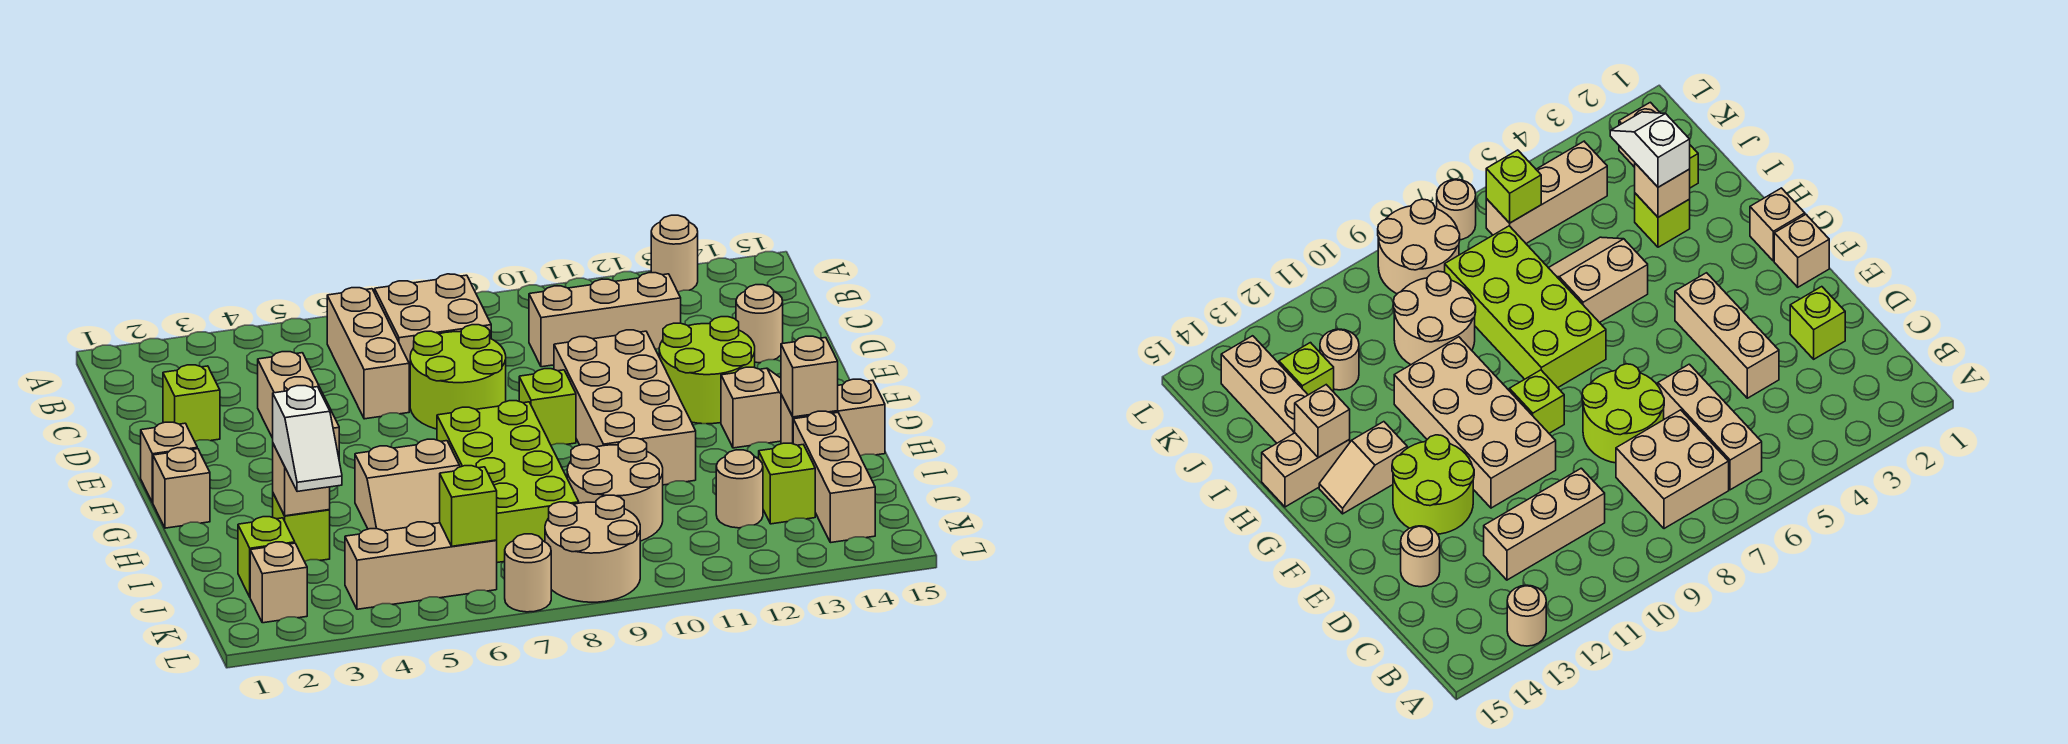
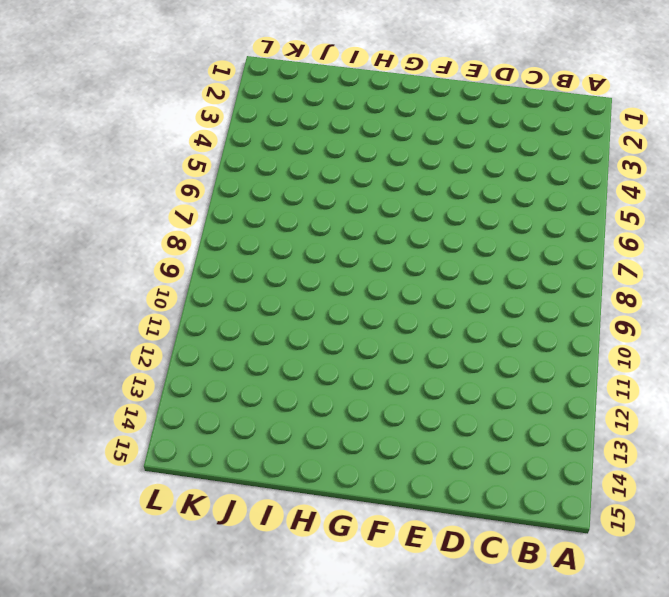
none -> tan round brick A13 level 1
none -> tan brick B6:D6 level 1
none -> tan brick B7:C8 level 1
none -> tan brick C10:C12 level 1

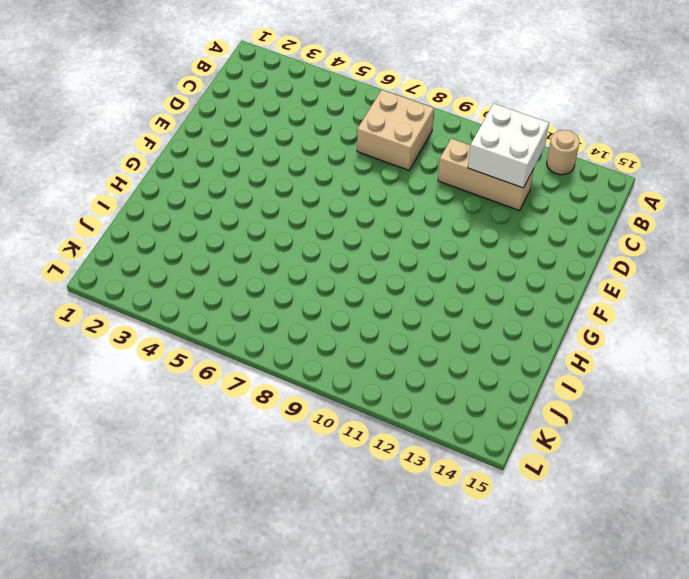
white brick B11:C12 level 2 -> none
none -> tan brick B6:D6 level 1
none -> lime brick D2 level 1
none -> tan brick D4:F4 level 1
none -> lime round brick D7:E8 level 1

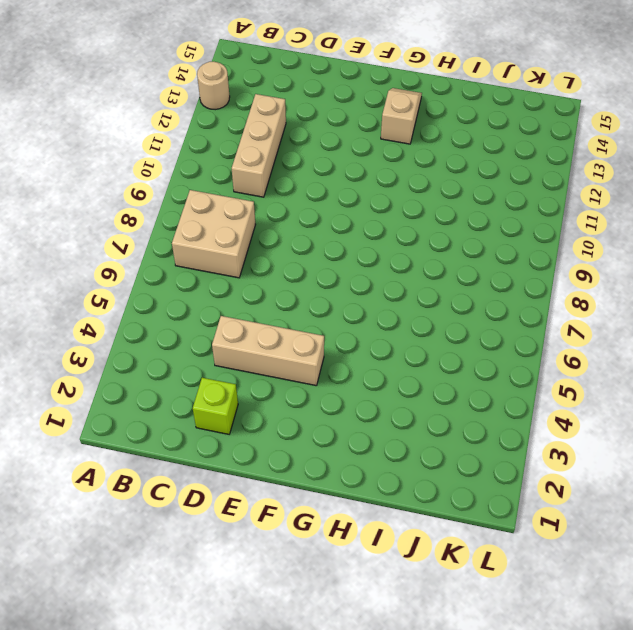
none -> tan brick B6:D6 level 1
none -> lime round brick D7:E8 level 1
none -> tan round brick D14 level 1
none -> tan brick E10:H11 level 1

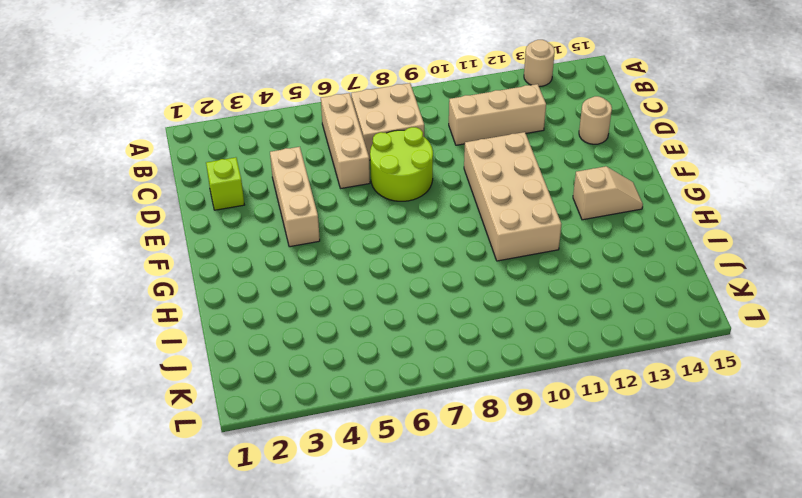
none -> lime round brick E12:F13 level 1
none -> tan brick F1 level 1
none -> lime brick F9 level 1
none -> tan brick G1 level 1

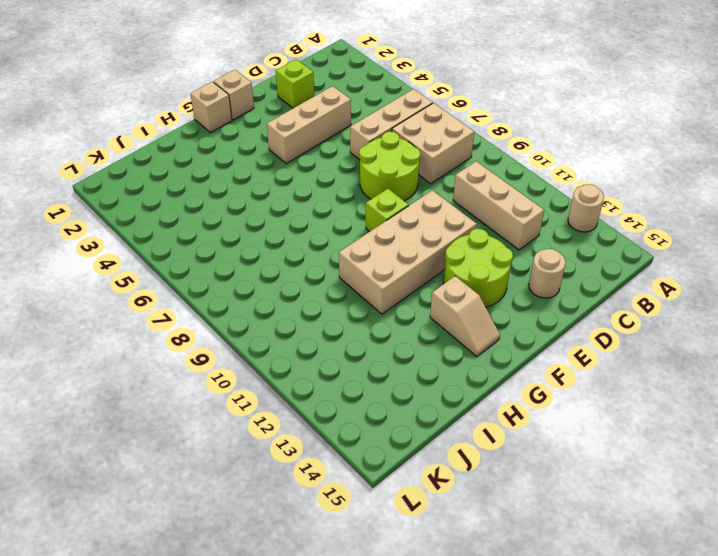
none -> lime brick G7:J8 level 1
none -> tan slope H5:I6 level 1 top H
none -> tan brick H14:H15 level 1
none -> lime brick I3 level 1

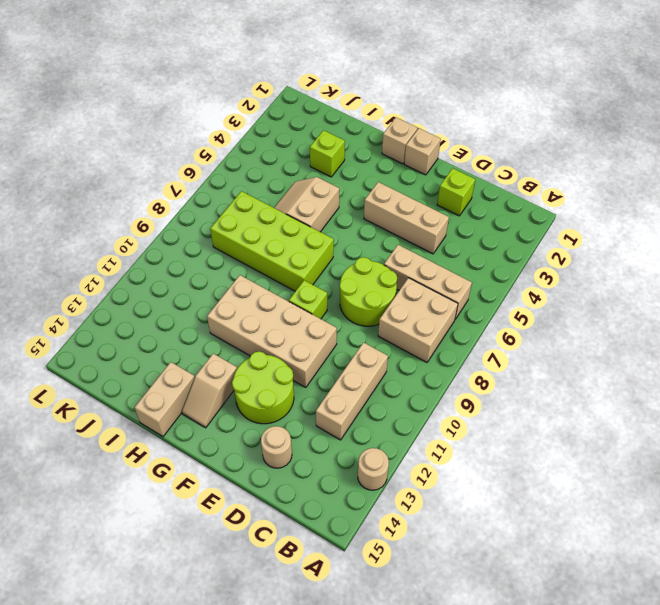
none -> tan round brick I9:J10 level 1
none -> tan brick I14:K14 level 1
none -> lime brick J2 level 1
none -> tan round brick J12 level 1

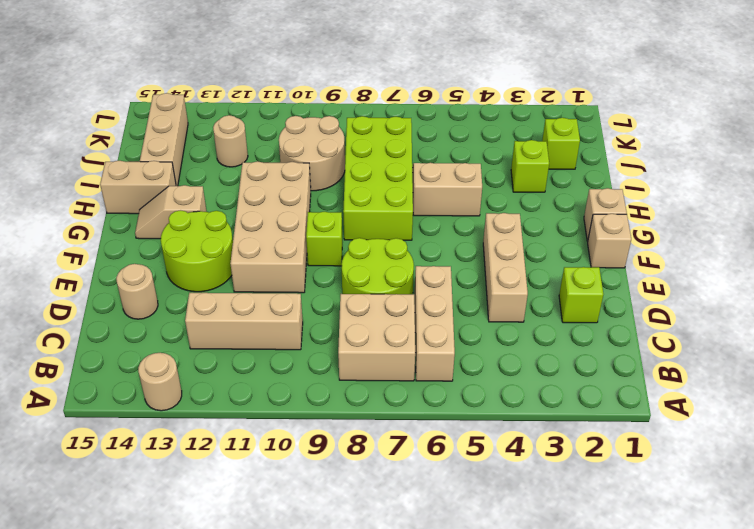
none -> lime brick J13 level 1
none -> tan brick K2 level 1
none -> tan brick K4:K6 level 1
none -> tan round brick K8:L9 level 1

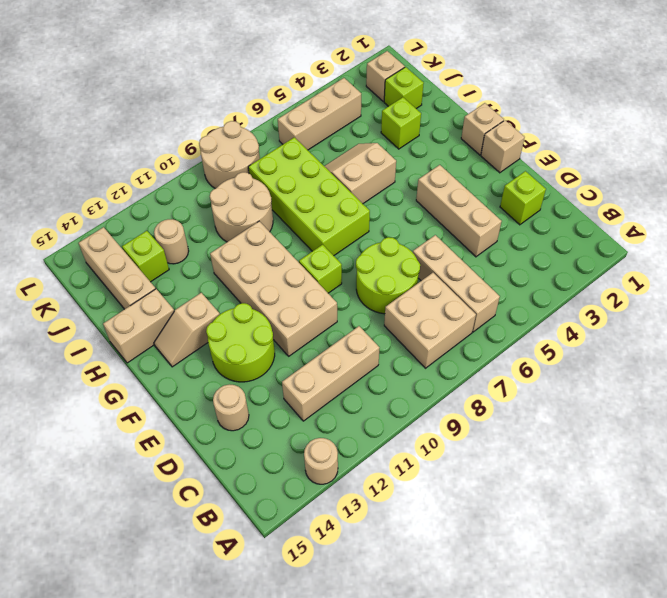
none -> tan round brick L7 level 1
none -> tan brick H14 level 2
none -> tan brick I3 level 2
none -> lime brick K6 level 2

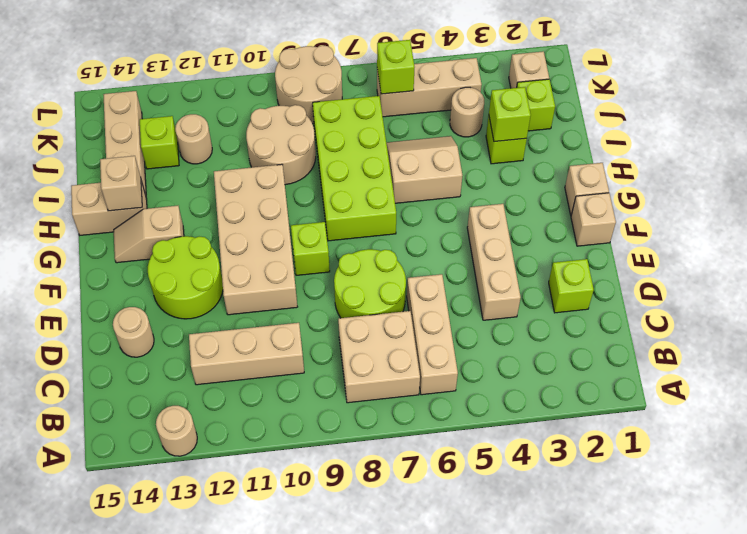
lime brick I3 level 2 -> tan brick I3 level 2
tan round brick J4 level 1 -> tan round brick L7 level 1
none -> white slope I3:J3 level 3 top I

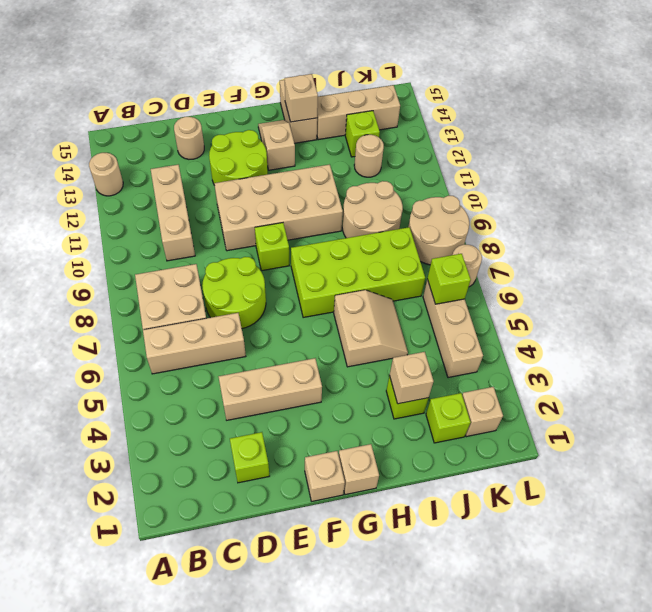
none -> white slope I3:J3 level 3 top I

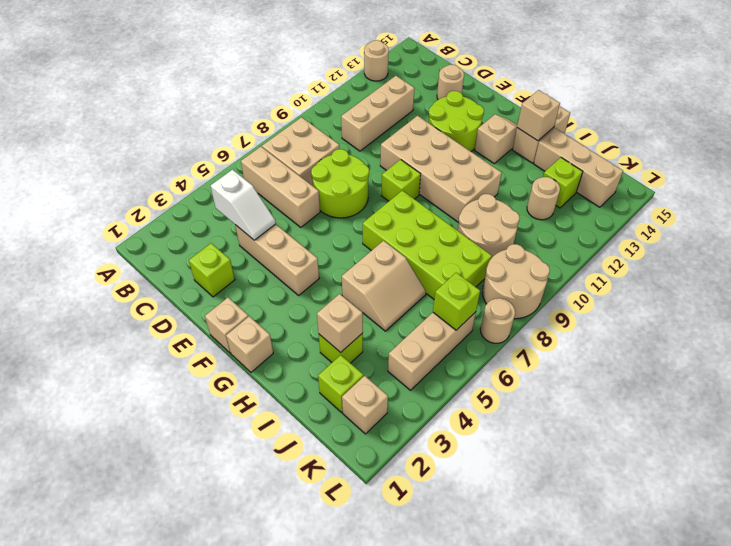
white slope C4:D4 level 2 top C -> white slope I3:J3 level 3 top I

